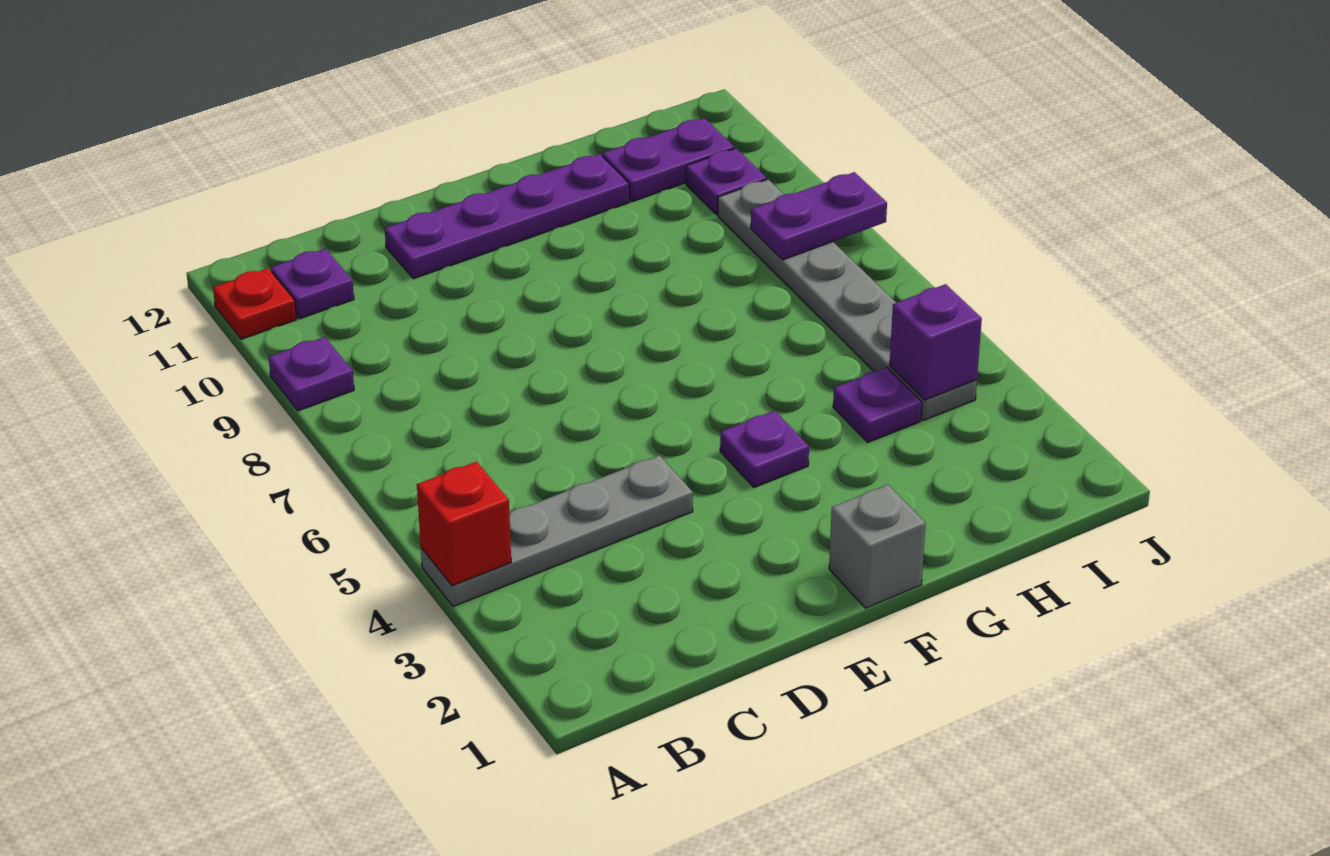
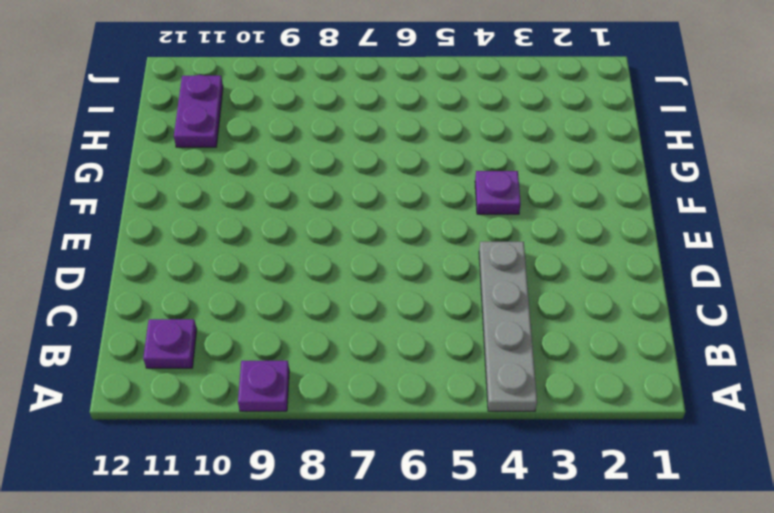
none -> red plate A11 level 1
none -> purple plate D11:G11 level 1
none -> grey brick F1 level 1

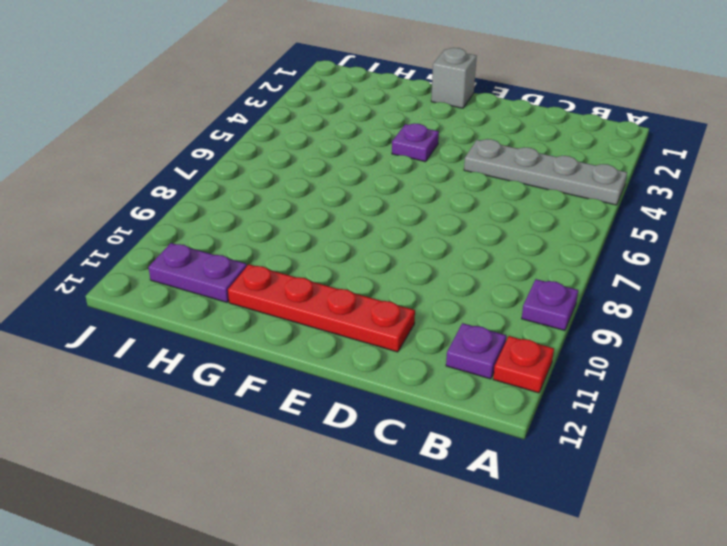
red plate D11:G11 level 1 -> purple plate D11:G11 level 1
none -> purple plate H4 level 1
none -> grey plate I4:I9 level 1
none -> purple plate I10 level 1

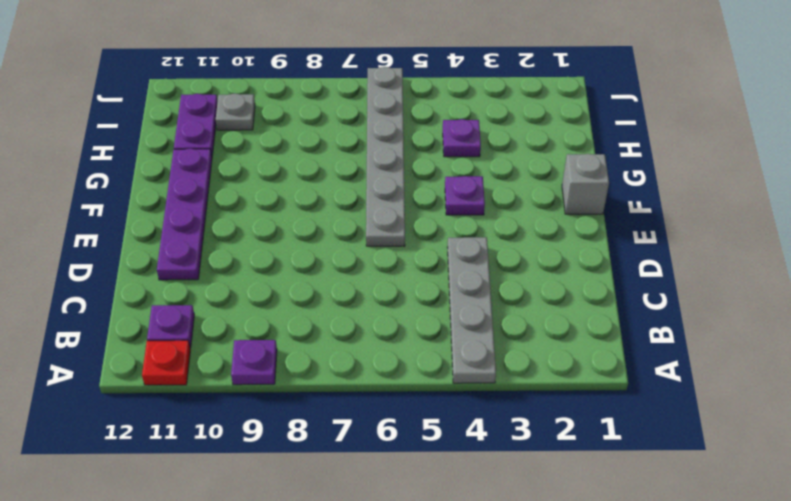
grey plate E6:J6 level 1 -> grey plate I4:I9 level 1
grey plate I10 level 1 -> purple plate I10 level 1
none -> red brick A4 level 2
none -> purple brick I4 level 2
none -> purple plate I8:J8 level 2

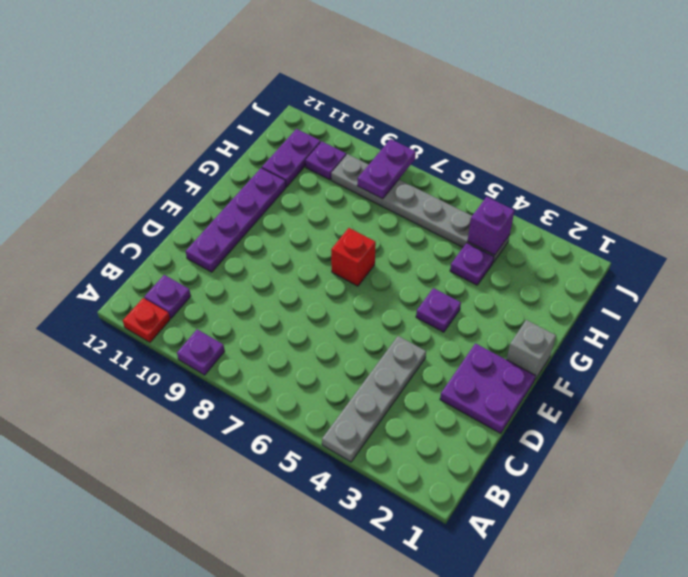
purple plate D1:E2 level 1 -> none
red brick F7 level 1 -> red brick A4 level 2

